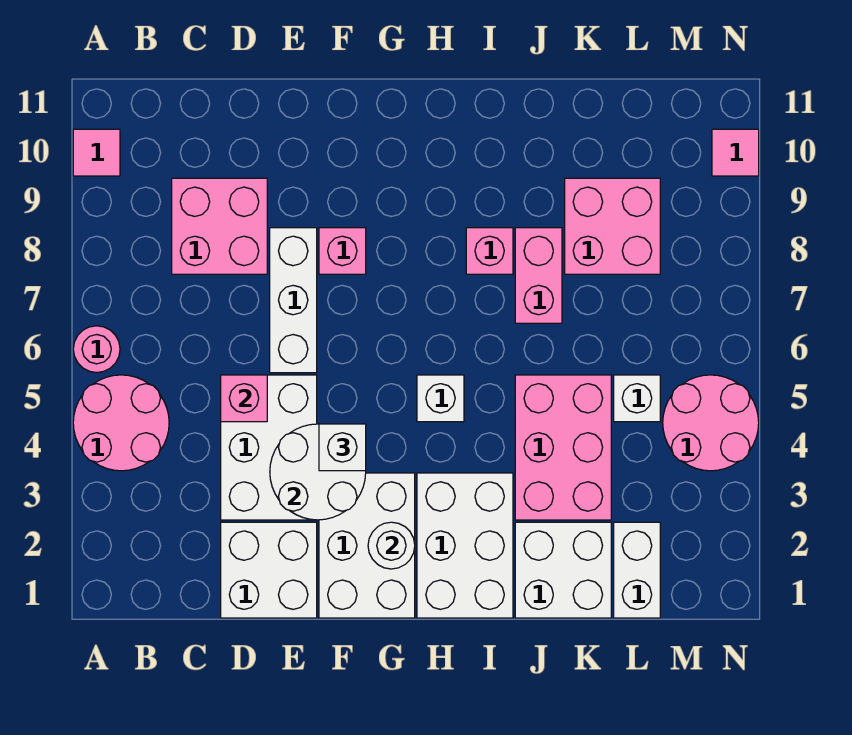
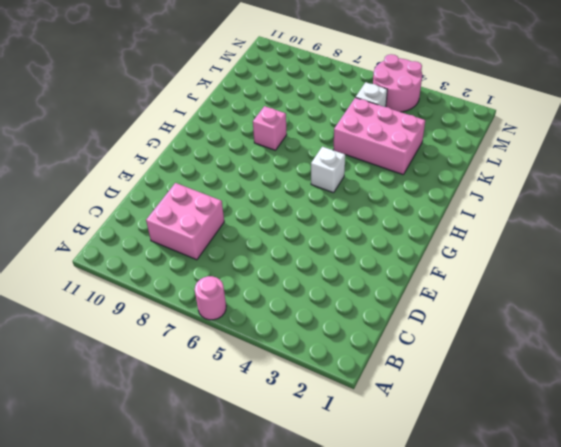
none -> pink round brick A4:B5 level 1
none -> pink tile A10 level 1
none -> white brick D1:E2 level 1

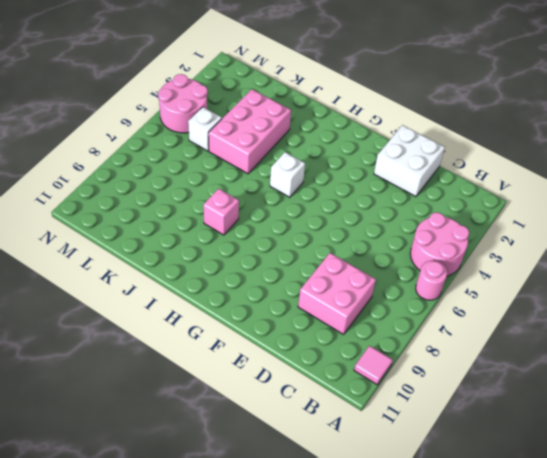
none -> white brick D3:E5 level 1
none -> white brick E6:E8 level 1
none -> white brick F1:G3 level 1

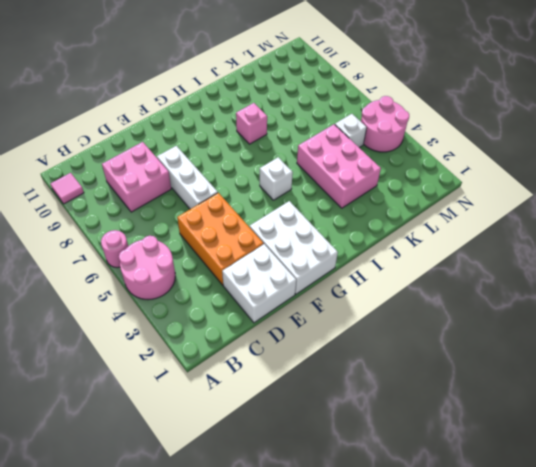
orange brick D3:E5 level 1 -> white brick D3:E5 level 1
none -> pink brick F8 level 1
none -> white brick H1:I3 level 1
none -> white brick J1:K2 level 1

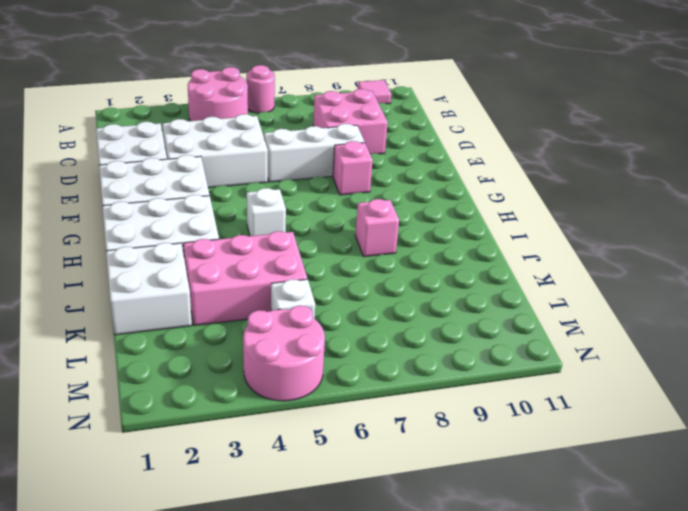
none -> pink brick J7:J8 level 1
none -> pink brick K8:L9 level 1
none -> white brick L1:L2 level 1

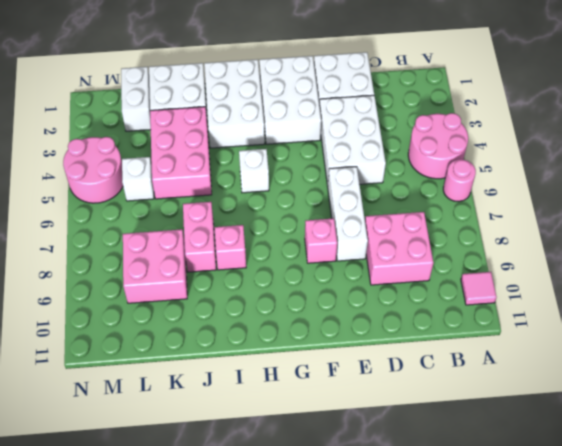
none -> pink tile N10 level 1
none -> pink brick D5 level 2
none -> white round brick E3:F4 level 2

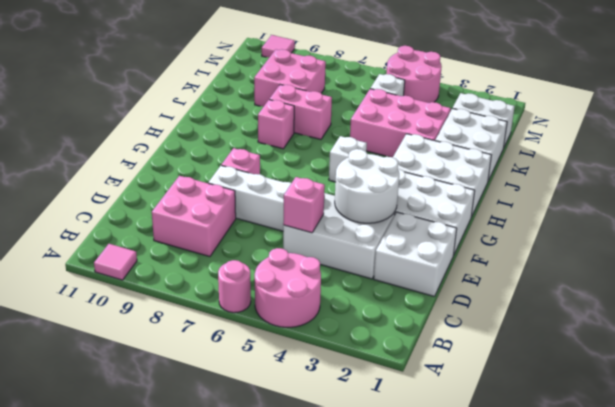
none -> white round brick G2 level 2
none -> white brick F4 level 3

